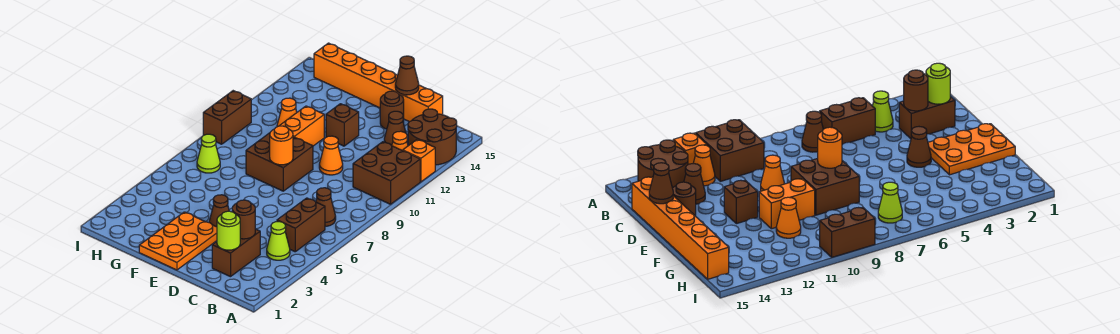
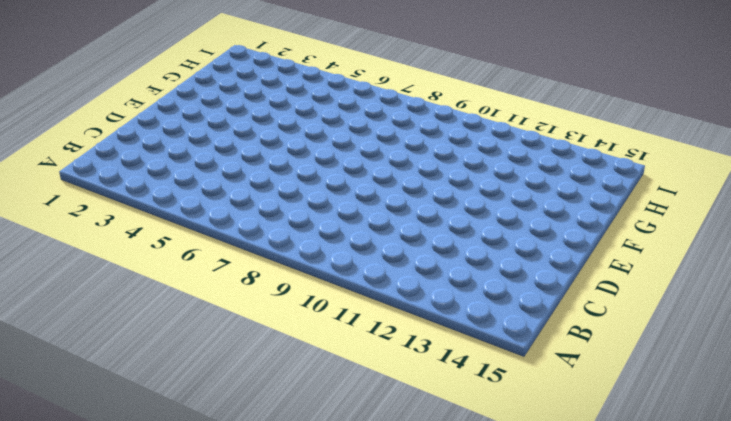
none -> brown brick A10:B11 level 1
none -> orange brick A12 level 1
none -> brown round brick A13:B14 level 1

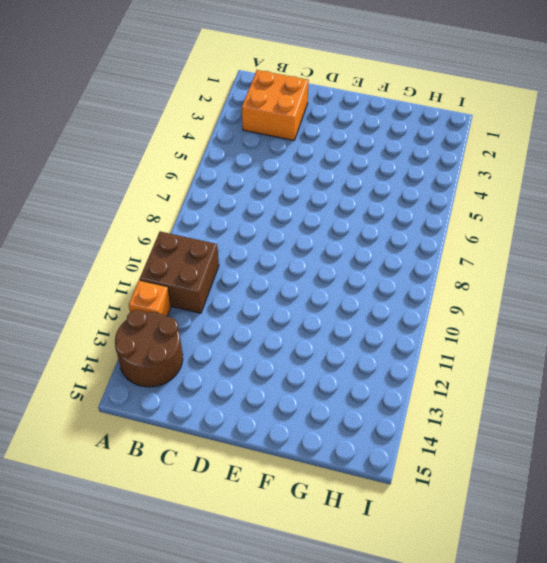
orange brick B2:C3 level 1 -> brown brick C2:C3 level 1
none -> lime cone B4 level 1
none -> brown brick B5:B6 level 1
none -> brown cone B7 level 1

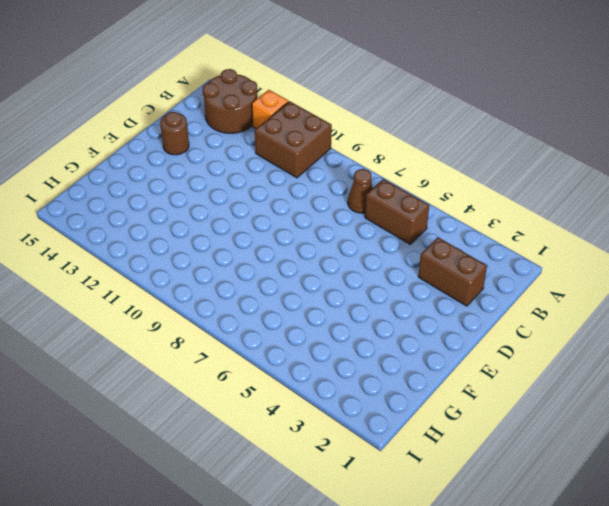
none -> lime cone B4 level 1
none -> orange cone B12 level 1
none -> brown cone C13 level 1

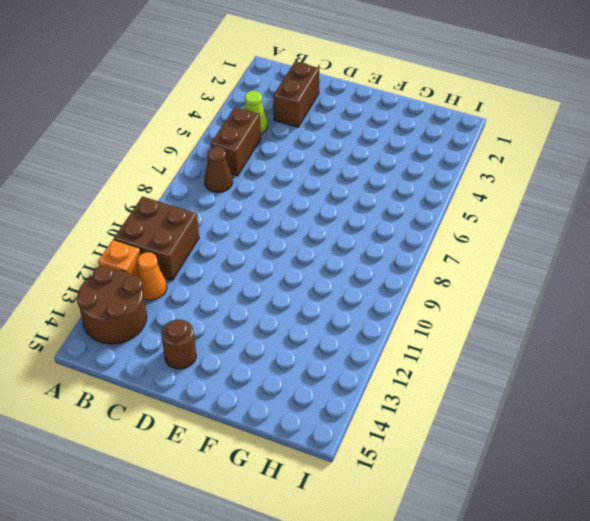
none -> brown cone C13 level 1
none -> orange brick C15:H15 level 1
none -> orange cone D10 level 1

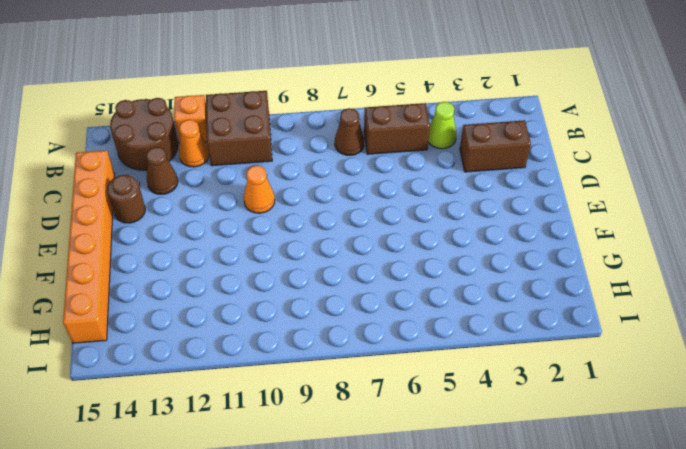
none -> orange plate E1:F3 level 1
none -> brown cone E4 level 1
none -> brown brick E8:F9 level 1

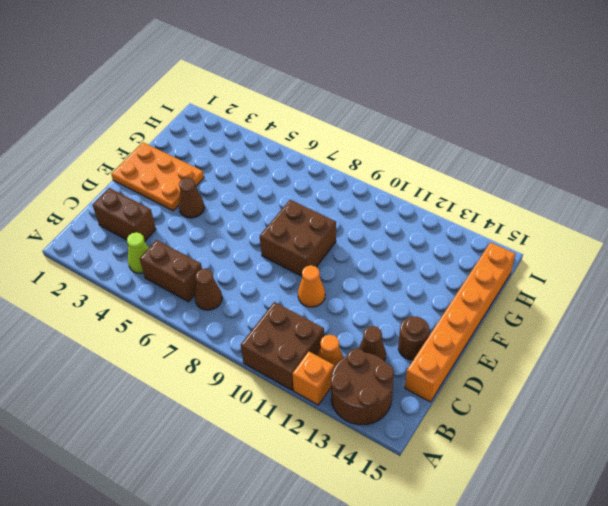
none -> brown brick E12 level 1
none -> orange brick F10:F11 level 1
none -> orange cone G11 level 1

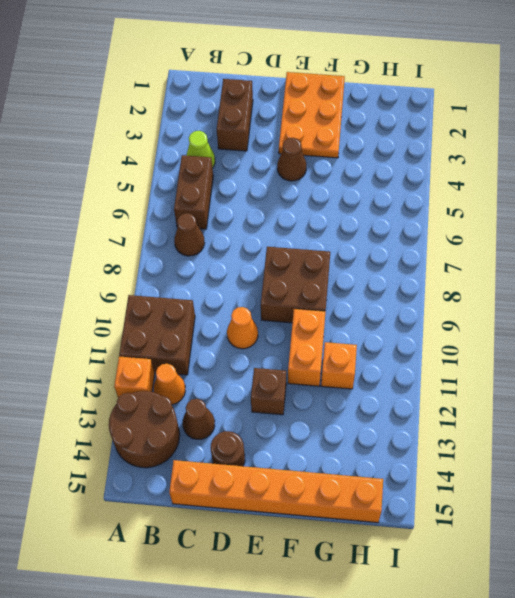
orange brick G11 level 1 -> orange cone G11 level 1
none -> lime cone H7 level 1
none -> brown brick I9:I10 level 1
none -> lime round brick C2 level 2

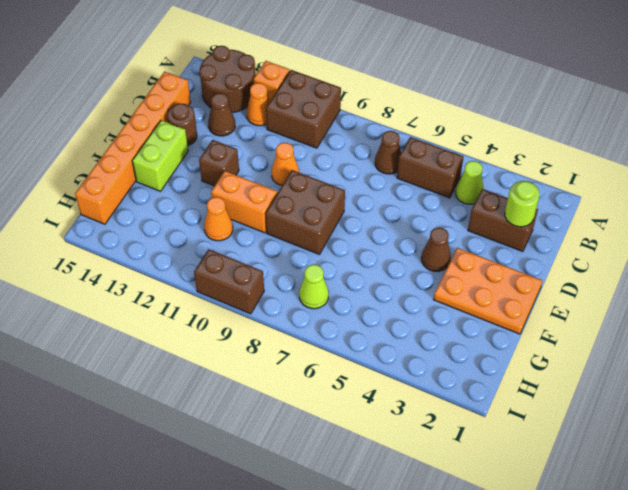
lime brick E14:F14 level 1 -> none
none -> brown round brick C3 level 2
none -> brown cone D15 level 2
none -> orange round brick E8 level 2

